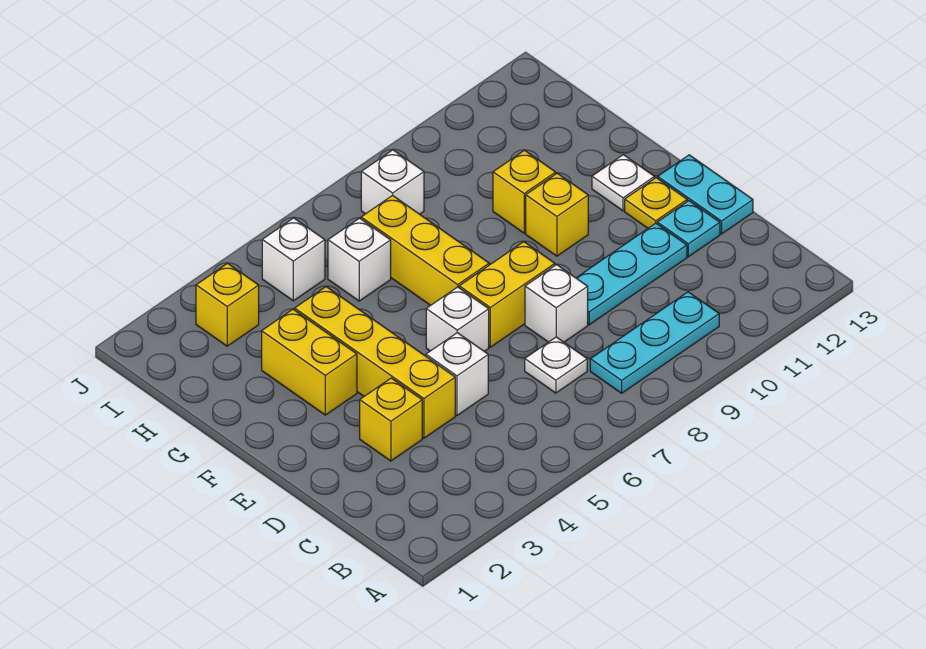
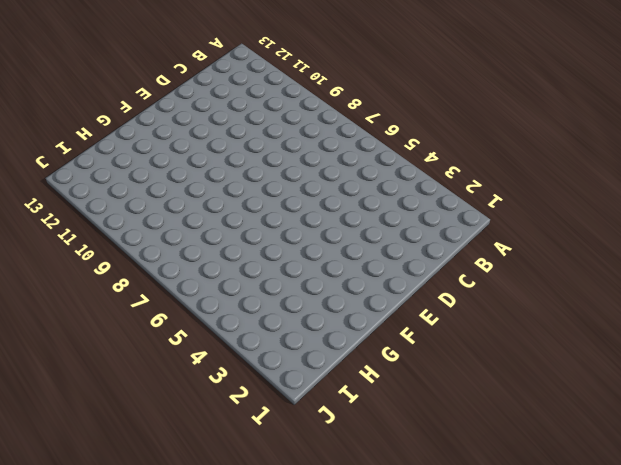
none -> cyan plate B8:B10 level 1
none -> white plate C7 level 1
none -> yellow brick D3 level 1

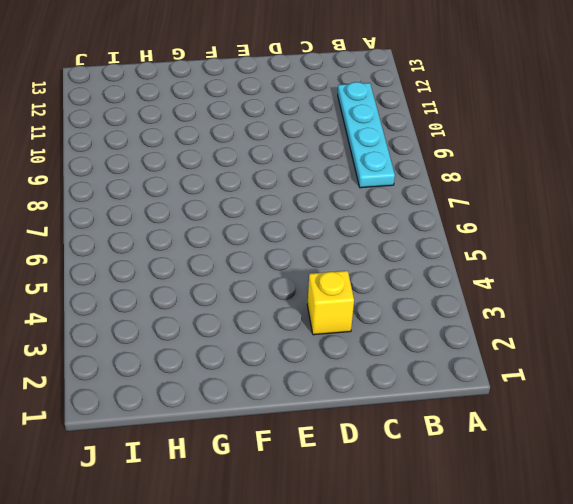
cyan plate B8:B11 level 1 -> cyan plate B8:B10 level 1
none -> white plate C7 level 1
none -> yellow brick D4:G4 level 1
none -> white brick D5 level 1

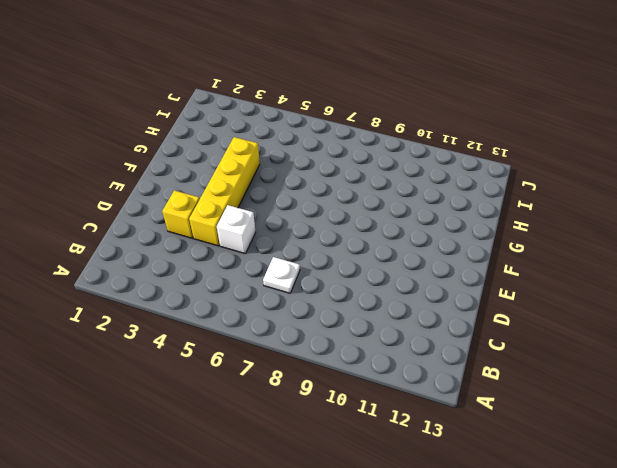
none -> cyan plate B8:B10 level 1
none -> white brick D8 level 1
none -> cyan plate D9:D11 level 1

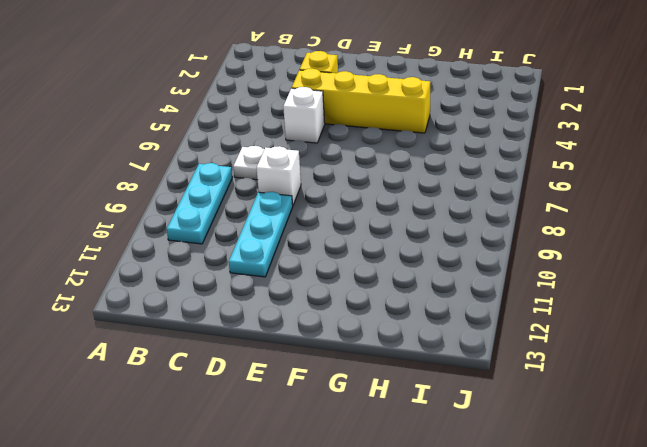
none -> cyan plate D12 level 1
none -> cyan plate D13:E13 level 1
none -> white brick E6 level 1

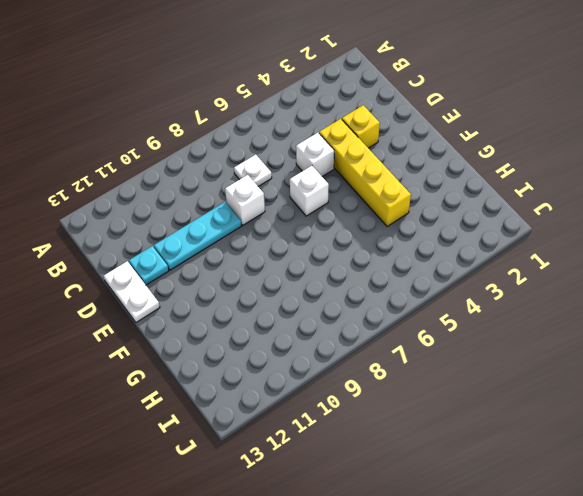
white plate D13:E13 level 1 -> cyan plate D13:E13 level 1
none -> cyan plate B8:B10 level 1
none -> yellow brick E7:E8 level 1
none -> yellow plate E12 level 1

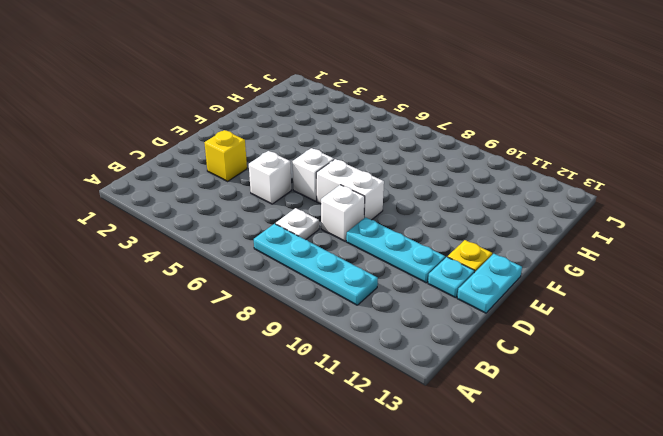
cyan plate B7:B10 level 1 -> cyan plate B8:B10 level 1
white brick E7:E8 level 1 -> yellow brick E7:E8 level 1
none -> yellow brick D4:G4 level 1
none -> yellow brick F3:G3 level 1
none -> yellow brick F7:H7 level 1

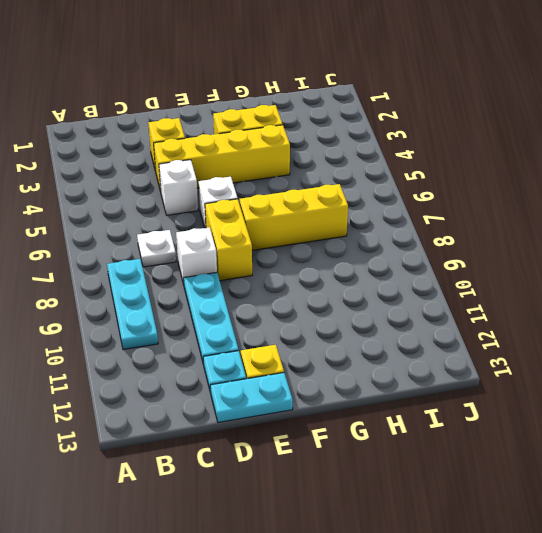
none -> yellow brick F10 level 1
none -> white plate F12 level 1
none -> yellow brick G10 level 1

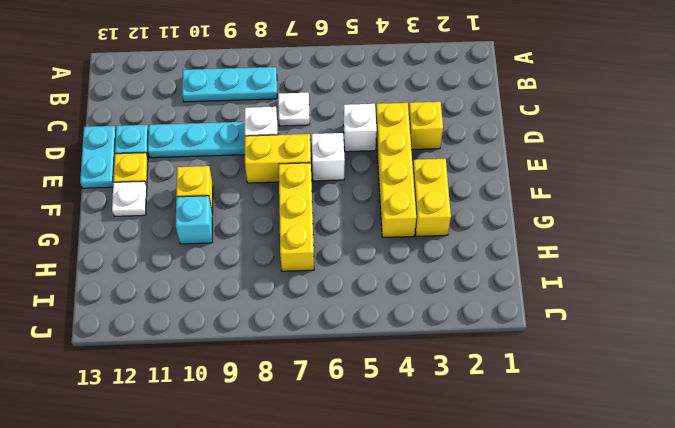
cyan brick G10 level 1 -> yellow brick G10 level 1
none -> white brick H6 level 1
none -> yellow brick I3 level 1
none -> white brick I5 level 1

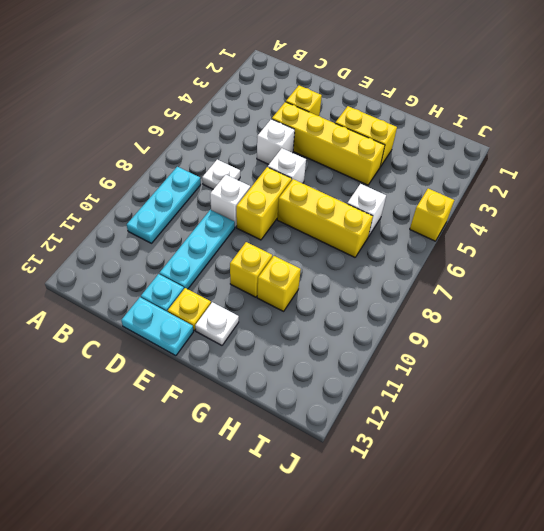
yellow brick J5 level 1 -> yellow brick I3 level 1
none -> white brick I5 level 1
none -> white brick I8 level 1

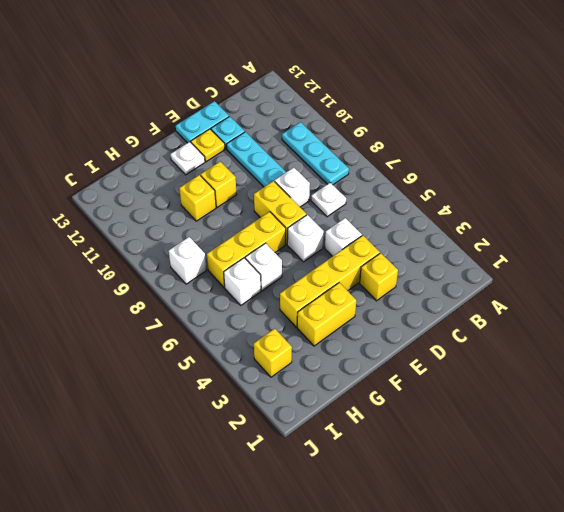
white brick G6 level 1 -> white brick I5 level 1

